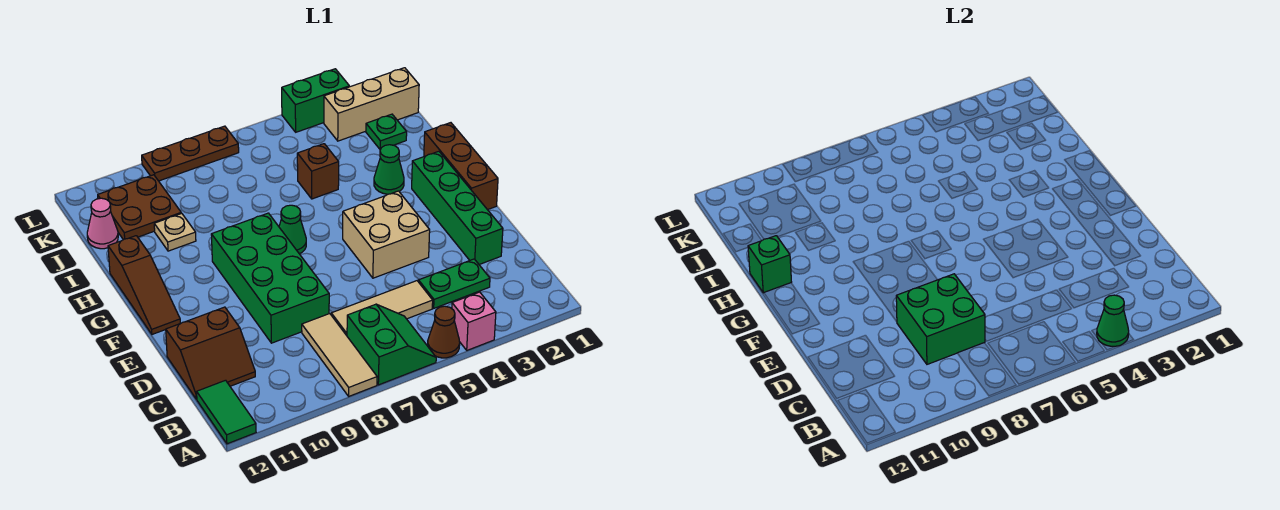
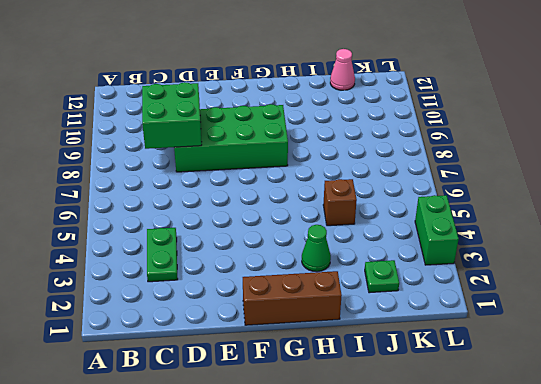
none -> pink brick A4 level 1
none -> brown cone A5 level 1
none -> green slope A6:B7 level 1 top 7

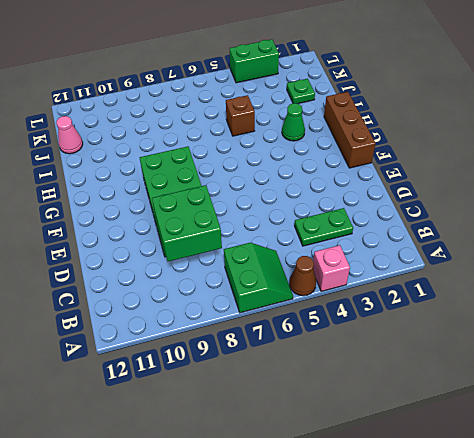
none -> tan tile A8:C8 level 1
none -> green tile A12:B12 level 1
none -> tan tile C5:C7 level 1

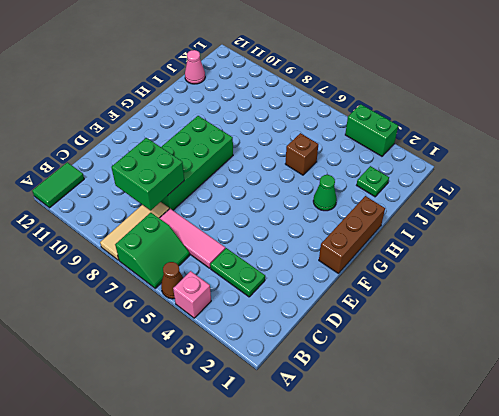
pink tile C5:C7 level 1 -> tan tile C5:C7 level 1
none -> brown slope C11:D12 level 1 top D
none -> green brick D2:G2 level 1
none -> tan brick E4:F5 level 1

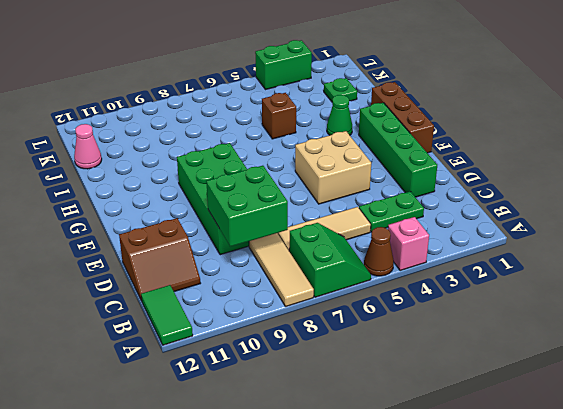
none -> brown slope F12:H12 level 1 top H
none -> green cone G7 level 1
none -> tan plate I10 level 1

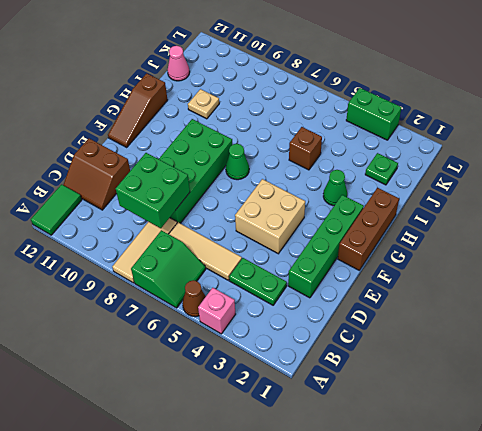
none -> brown plate J10:K11 level 1
none -> tan brick K1:K3 level 1
none -> brown plate L7:L9 level 1

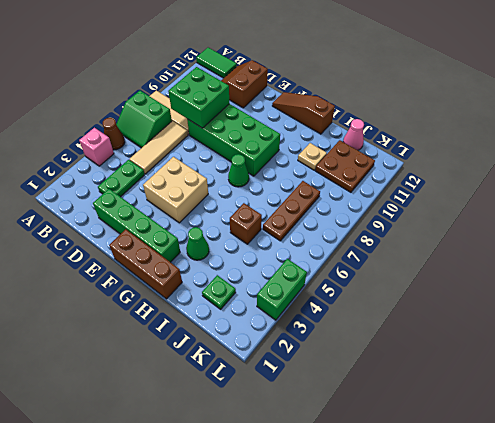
brown plate J6:J8 level 1 -> brown plate L7:L9 level 1
none -> tan brick K1:K3 level 1
none -> green cone A4 level 2
none -> green brick H12 level 2

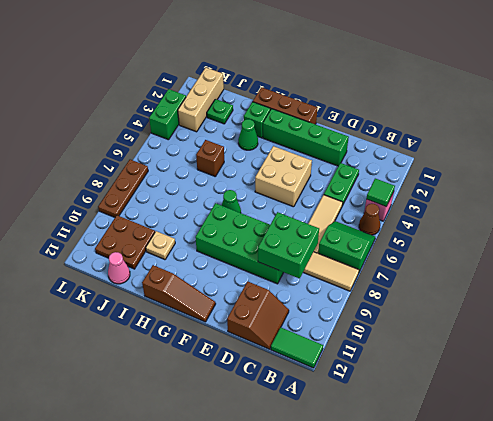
green tile A4 level 2 -> green cone A4 level 2
green brick H2 level 1 -> green brick H12 level 2

